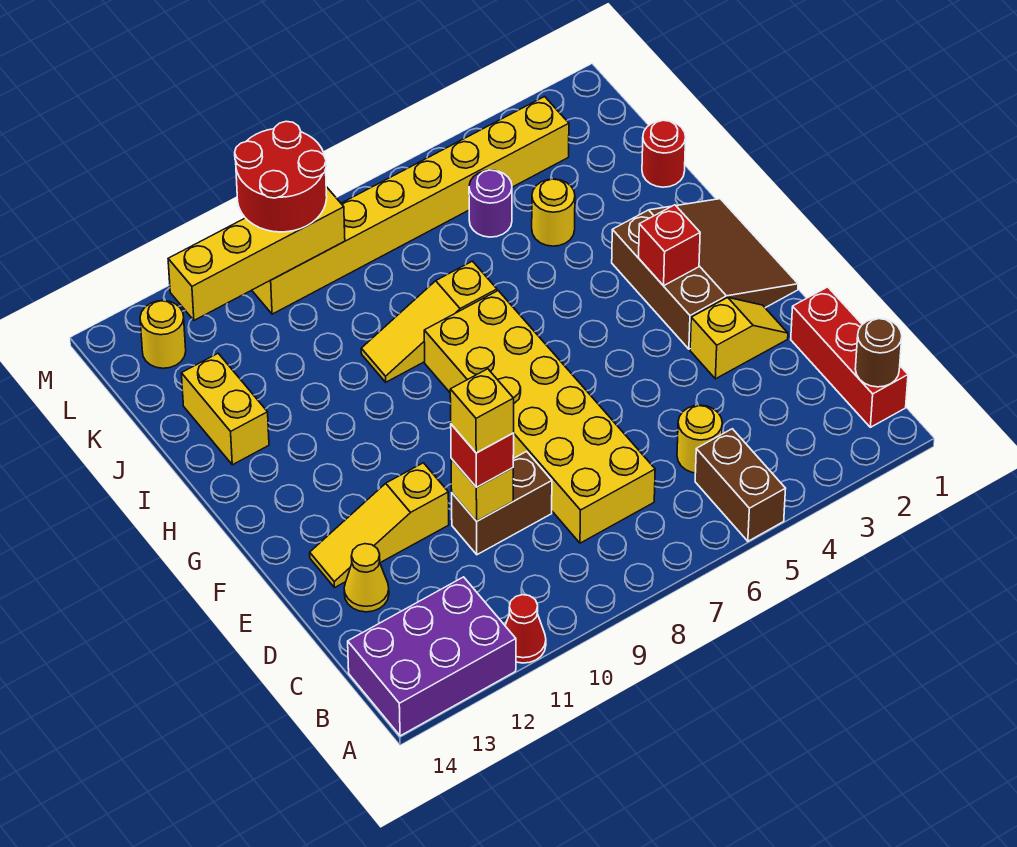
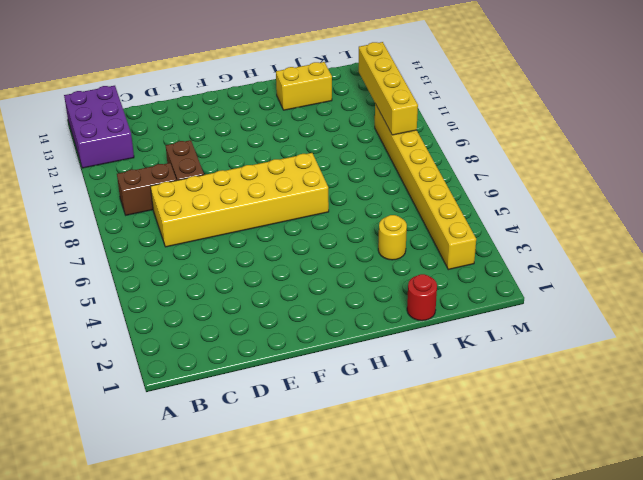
brown brick B9:C9 level 1 -> brown brick A5:B5 level 1
none -> red cone A11 level 1
none -> red brick B1:D1 level 1
none -> yellow round brick C5 level 1

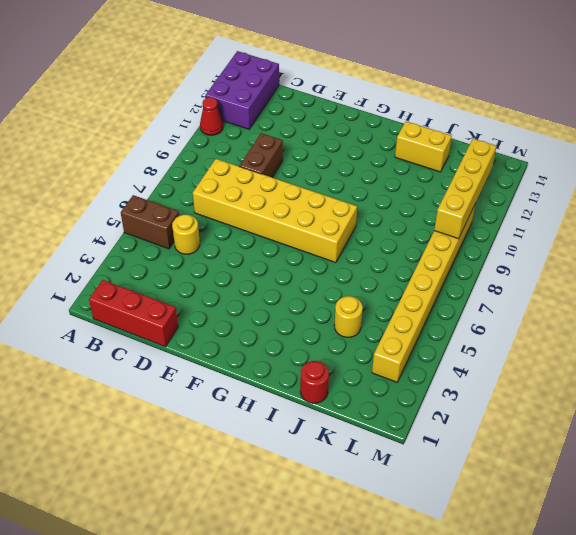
none -> yellow cone D13 level 1
none -> yellow slope E2:E3 level 1 top 3
none -> yellow slope E11:E13 level 1 top 11

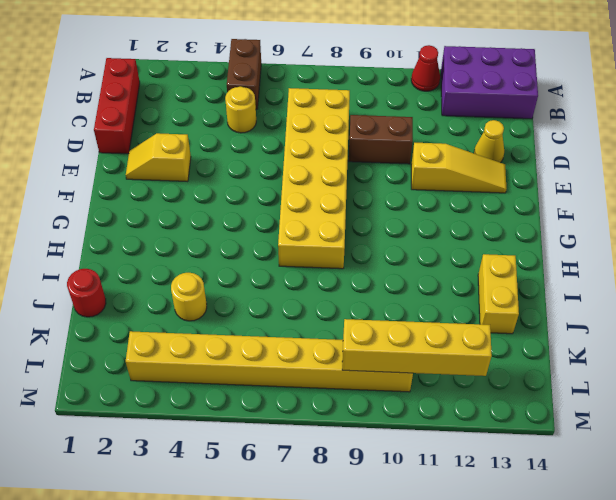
none -> brown slope F1:H3 level 1 top 3
none -> yellow slope I7:I9 level 1 top 7
none -> purple round brick K5 level 1

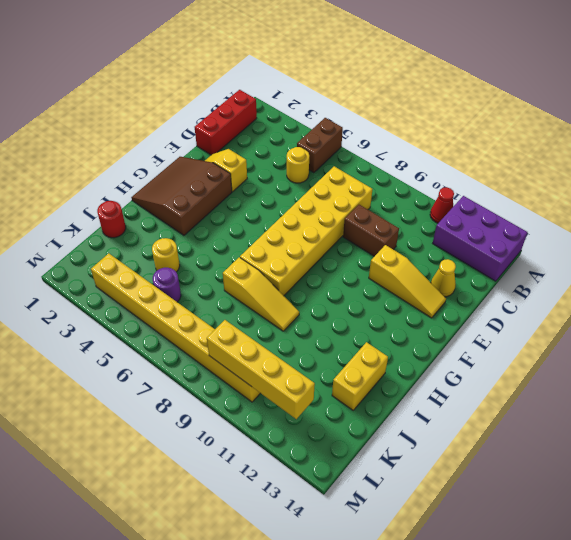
none -> yellow round brick L13 level 1
none -> brown round brick B1 level 2
none -> yellow brick D10 level 2

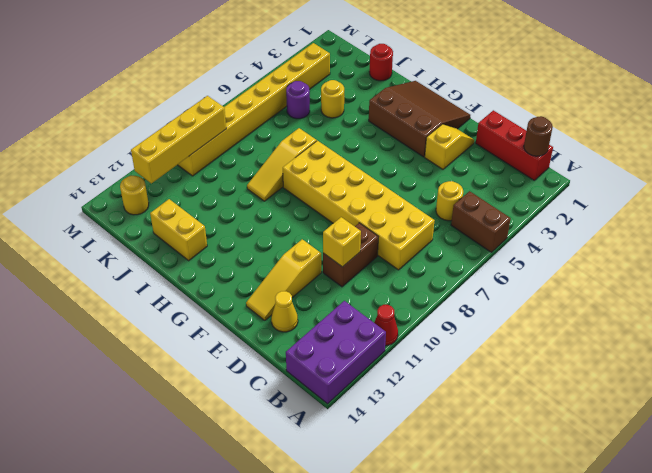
none -> red brick G3 level 2
none -> red brick D10 level 3
none -> red round brick L9:M10 level 3

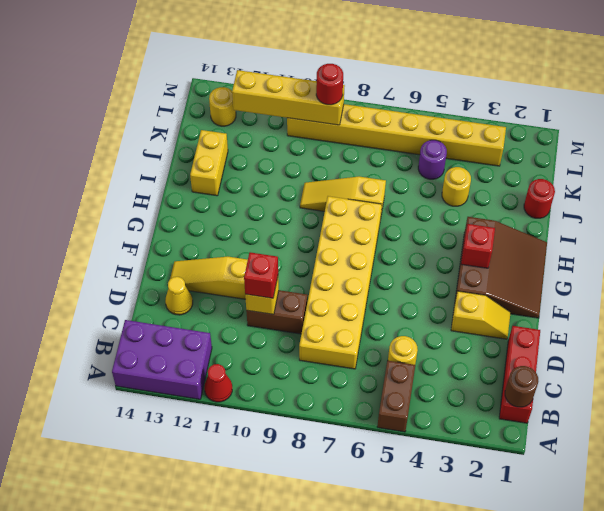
red round brick L9 level 3 -> red round brick L9:M10 level 3
none -> yellow brick D10 level 4

